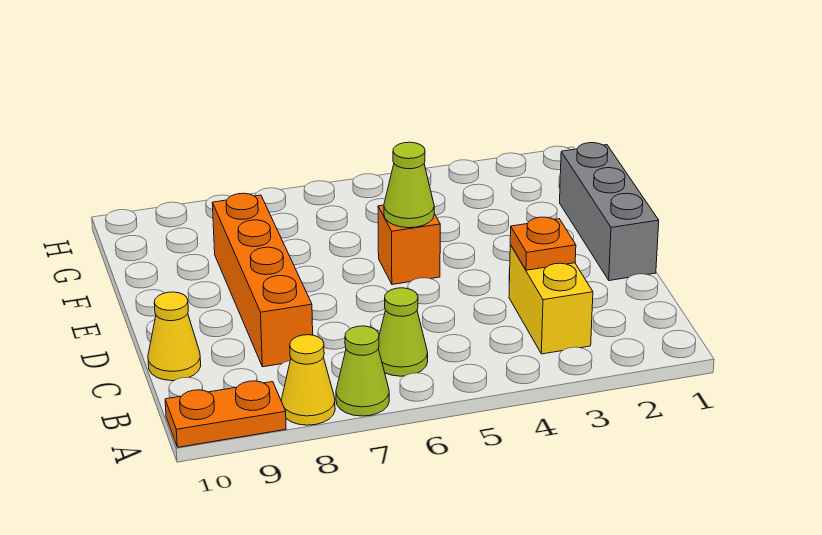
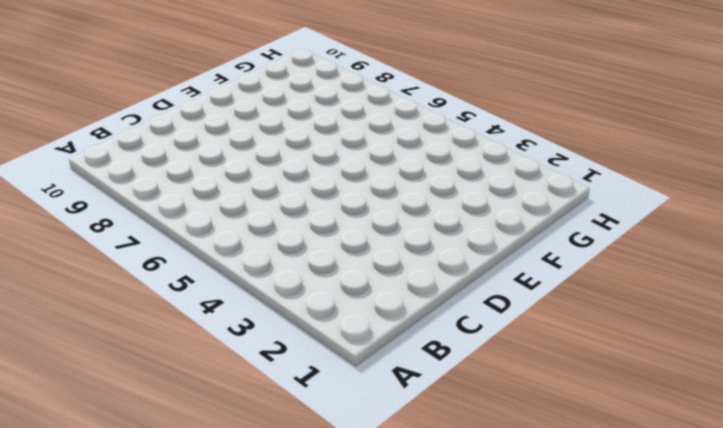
none -> lime cone A7 level 1
none -> yellow cone A8 level 1

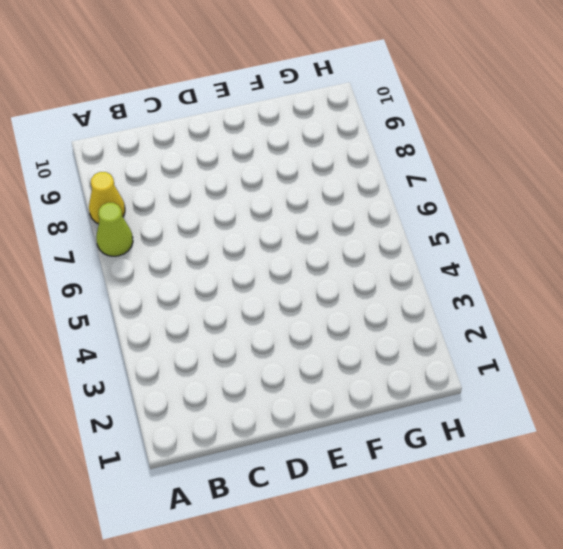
none -> orange plate A9:A10 level 1
none -> yellow brick B3:C3 level 1

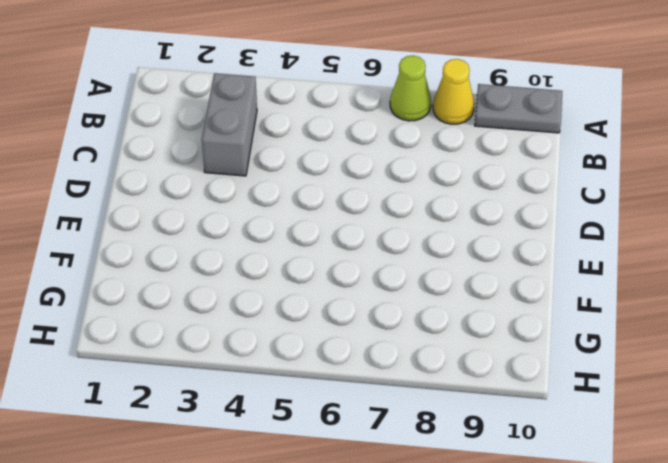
grey plate A9:A10 level 1 -> orange plate A9:A10 level 1
grey brick B3:C3 level 1 -> yellow brick B3:C3 level 1
none -> lime cone B6 level 1
none -> orange brick C8:F8 level 1

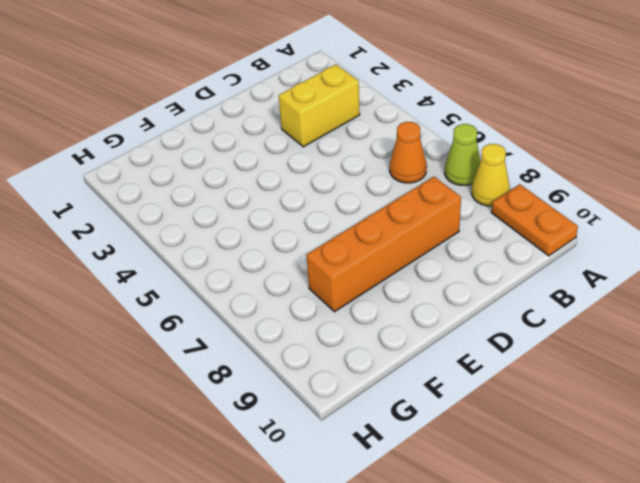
orange cone B6 level 1 -> lime cone B6 level 1
none -> yellow cone C10 level 1
none -> grey brick D1:F1 level 1

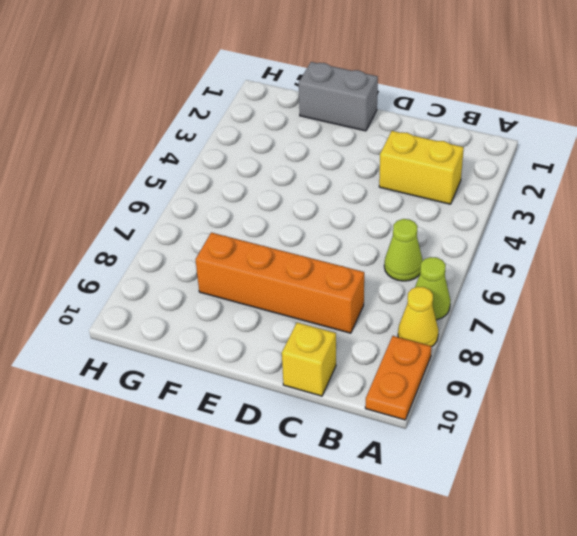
yellow brick C10 level 1 -> yellow cone C10 level 1
grey brick E1:F1 level 1 -> grey brick D1:F1 level 1
none -> orange brick E5 level 1
none -> orange plate C3 level 2

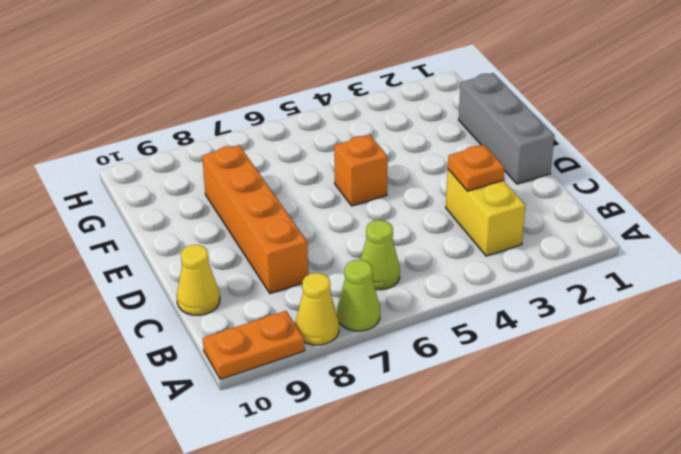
none -> lime cone E5 level 2

